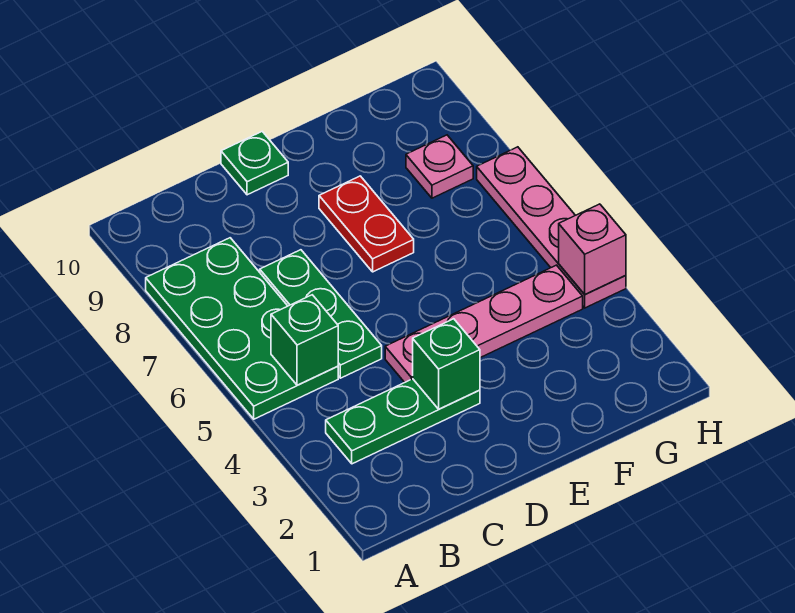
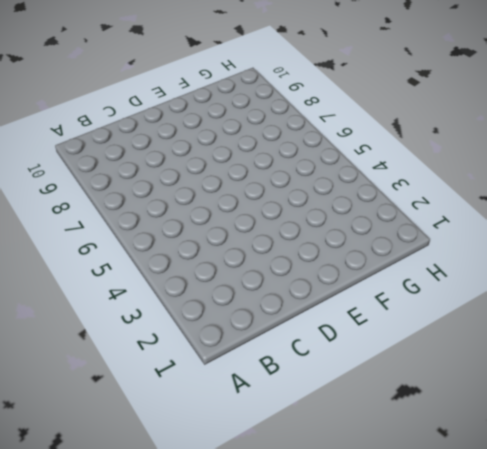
none -> green plate A5:B8 level 1
none -> green plate B3:D3 level 1

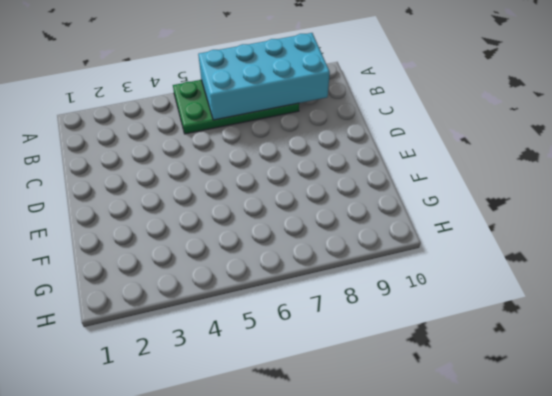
cyan brick A6:B9 level 2 -> none
none -> green plate B3:D3 level 1
none -> green plate C5:C7 level 1

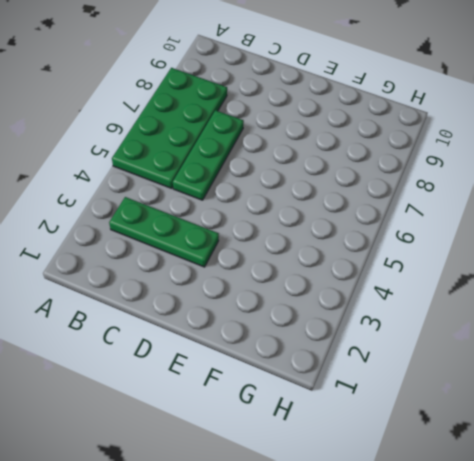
none -> pink plate D4:G4 level 1
none -> green plate D10 level 1

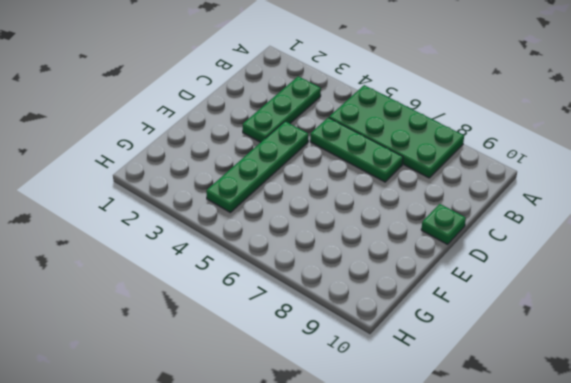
green plate D4:G4 level 1 -> pink plate D4:G4 level 1
none -> red plate E7:E8 level 1
none -> pink plate G8 level 1

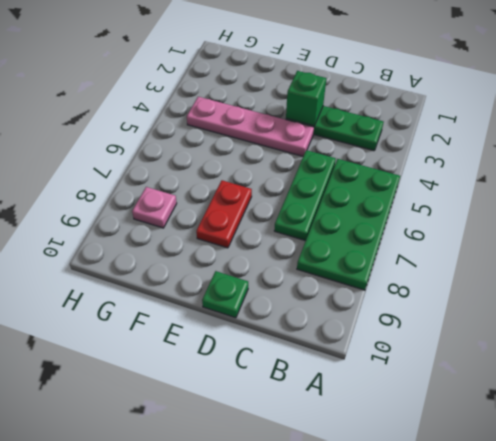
none -> pink plate H4:H7 level 1
none -> green brick B5 level 2

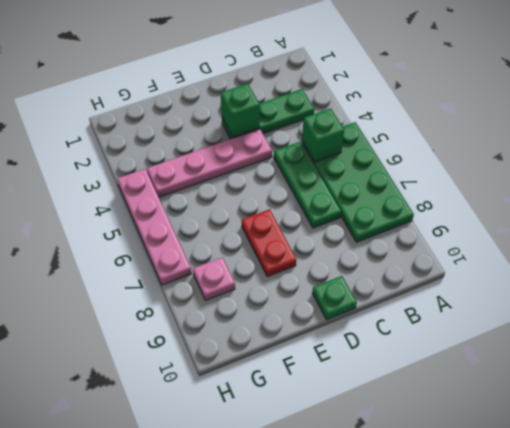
none -> pink brick H4 level 2

